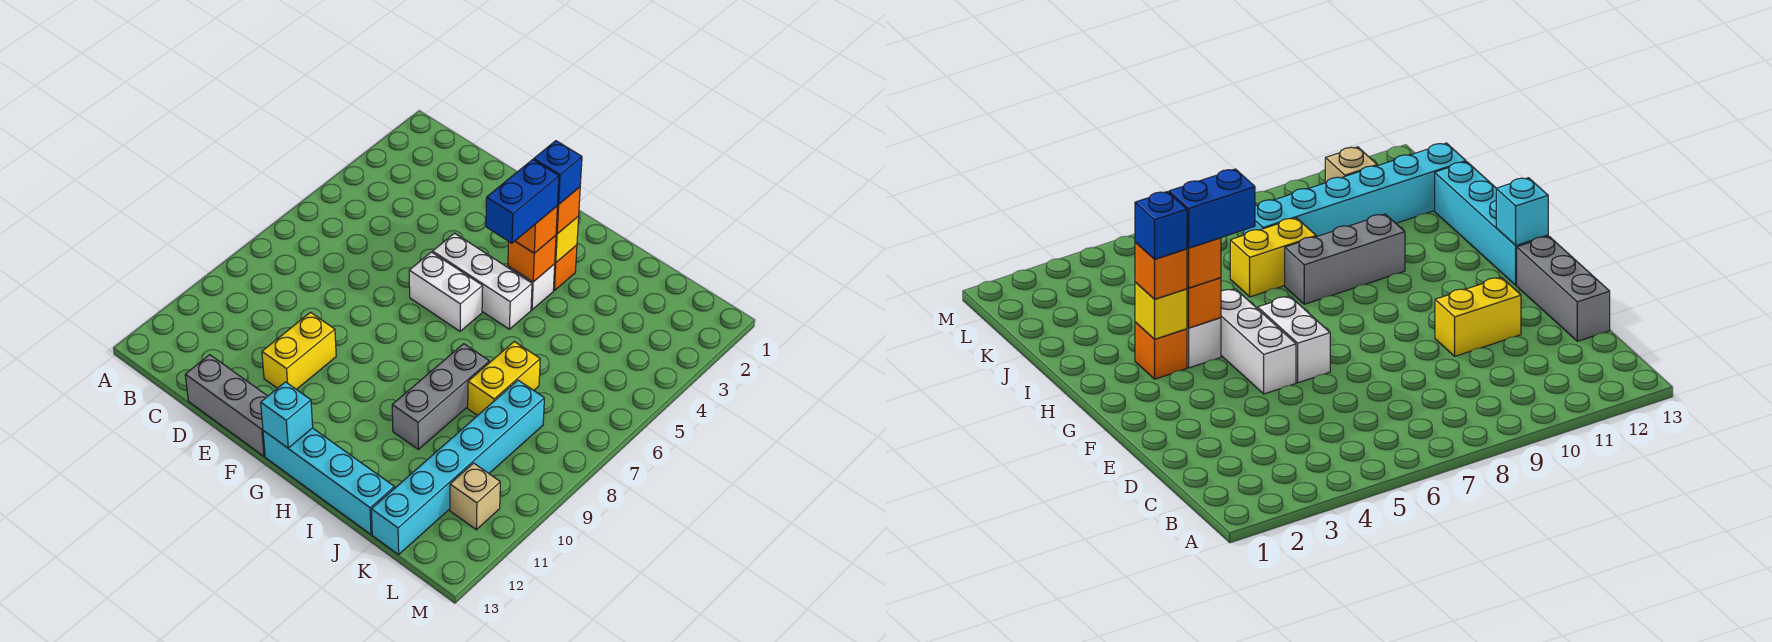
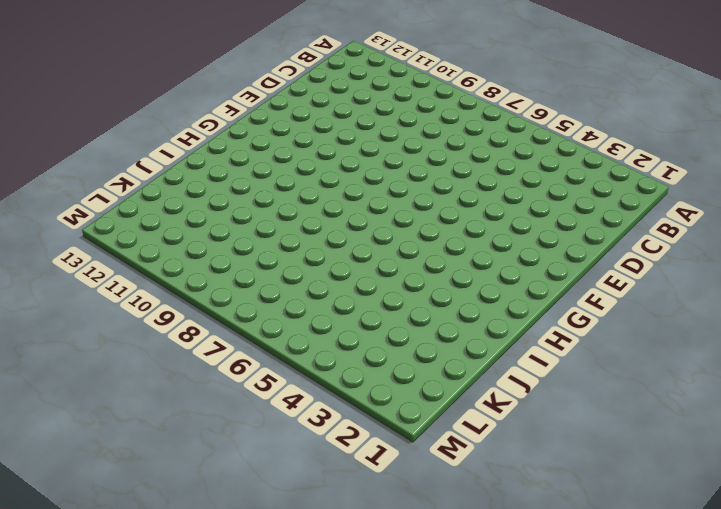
none -> grey brick D13:F13 level 1
none -> yellow brick E10:E11 level 1
none -> white brick F5:H5 level 1

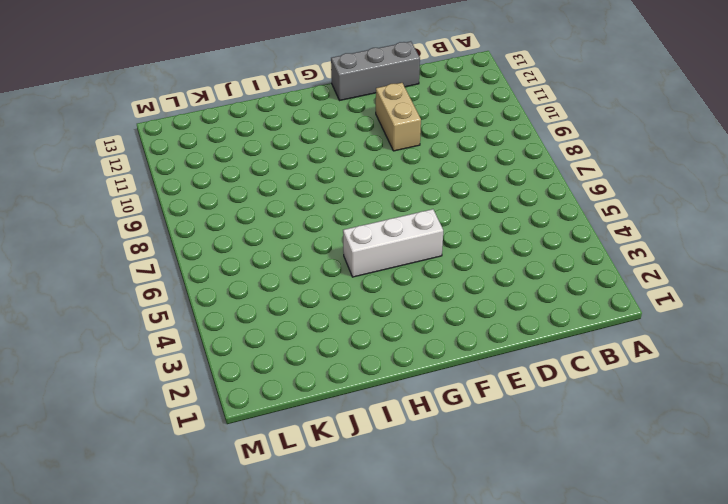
tan brick E10:E11 level 1 -> yellow brick E10:E11 level 1
none -> white brick F6:G6 level 1
none -> cyan brick G13:J13 level 1
none -> orange brick H3 level 1

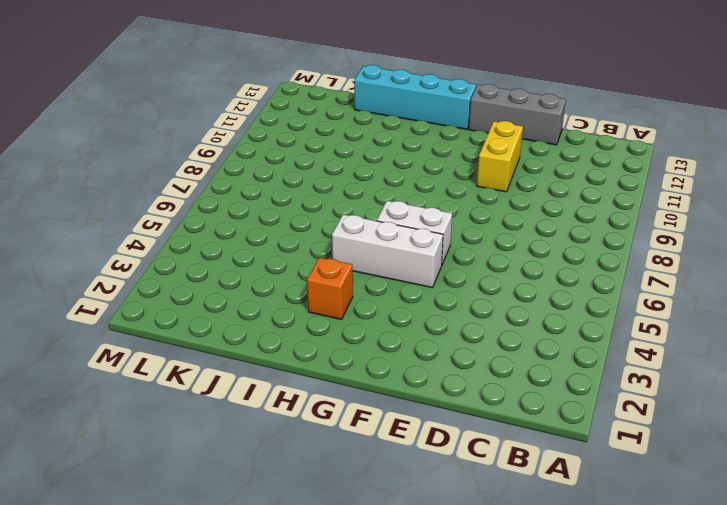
none -> white brick H4 level 1
none -> grey brick I8:I10 level 1
none -> yellow brick J7:J8 level 1

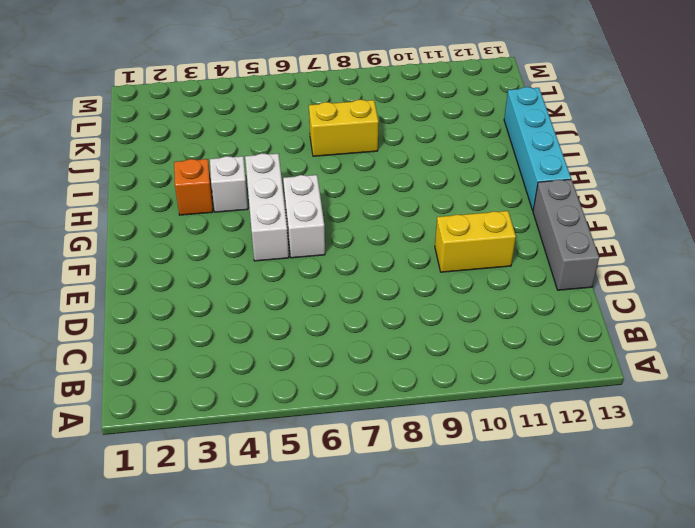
none -> grey brick I8:I10 level 1
none -> cyan brick K8:K13 level 1
none -> tan brick L11 level 1

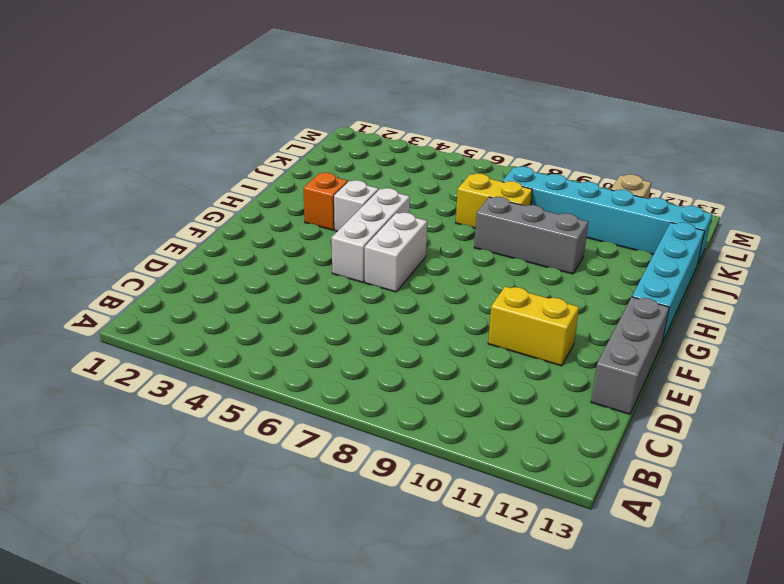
none -> cyan brick G13 level 2
none -> yellow brick H3 level 2
none -> orange brick H4 level 2

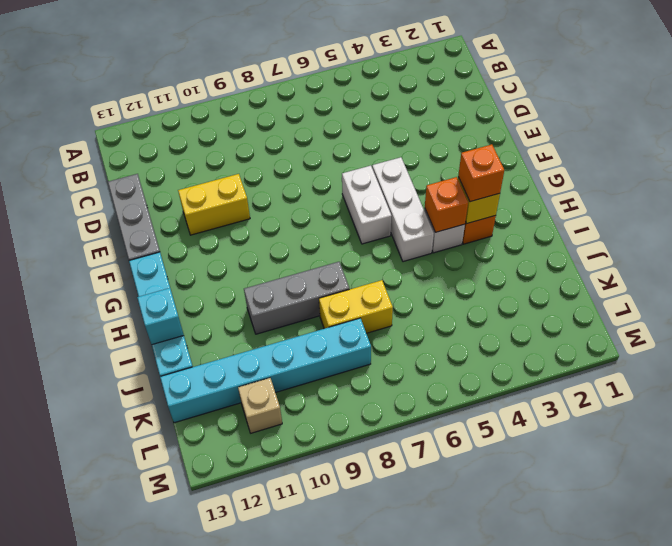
cyan brick I13 level 2 -> cyan brick G13 level 2
none -> orange brick H4 level 3
none -> blue brick H3 level 4
none -> blue brick H4:H5 level 4

